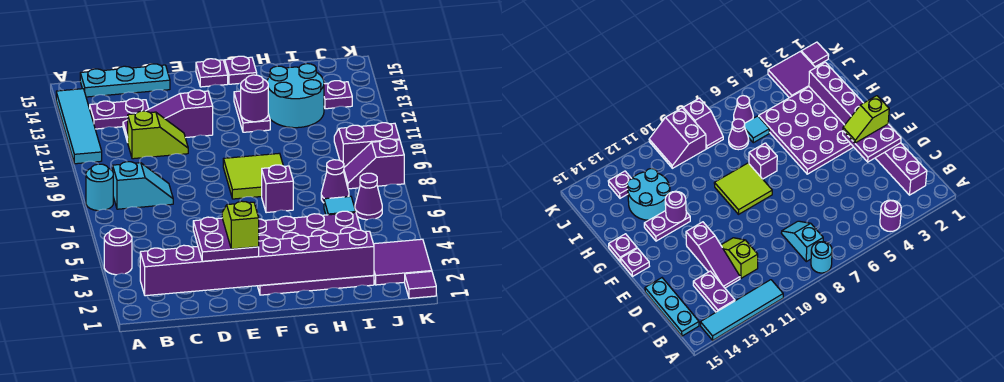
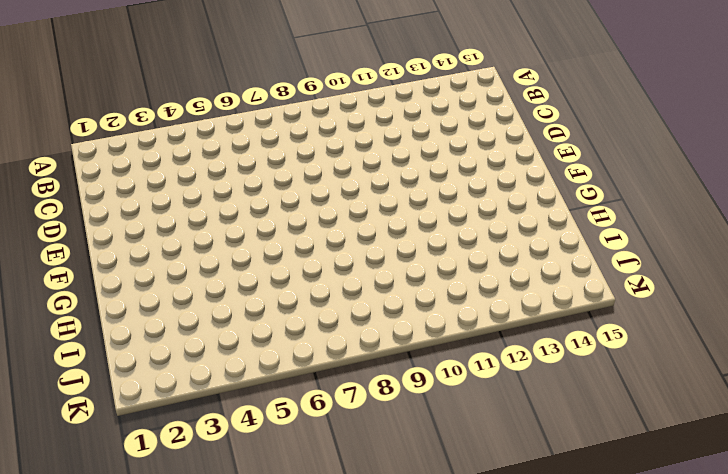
none -> purple round brick A4 level 1
none -> cyan round brick A8 level 1
none -> cyan tile A11:A14 level 1

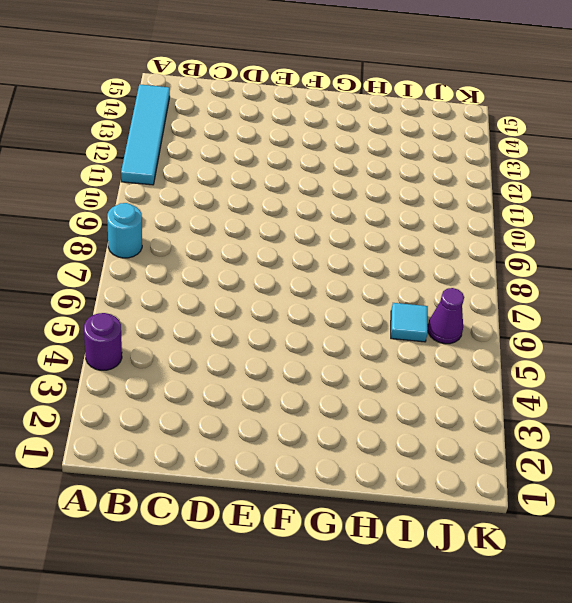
none -> cyan slope B8:C8 level 1 top B
none -> purple plate B13:C13 level 1
none -> cyan plate B15:D15 level 1

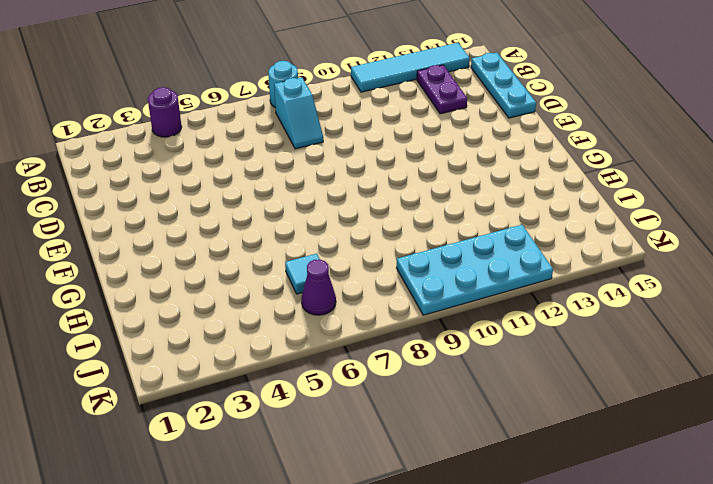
cyan plate J9:K12 level 1 -> purple slope J9:K10 level 1 top 9
none -> lime slope C11:D11 level 1 top C
none -> purple slope C12:E12 level 1 top E
none -> purple plate F2:I5 level 1

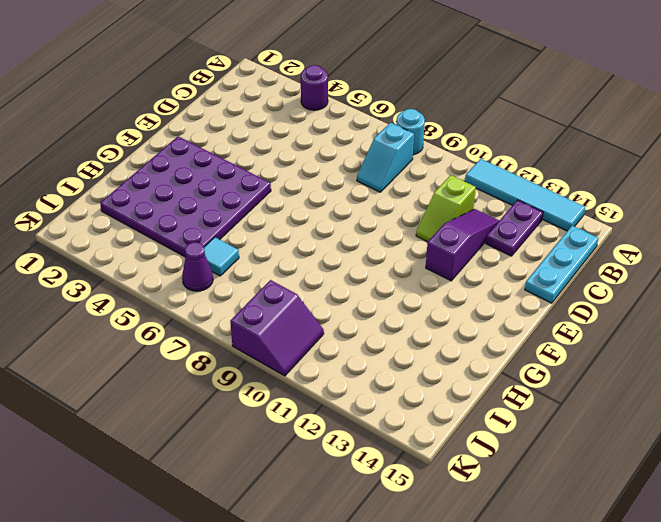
none -> lime tile F8:G9 level 1
none -> purple plate F15 level 1
none -> purple brick G7 level 1

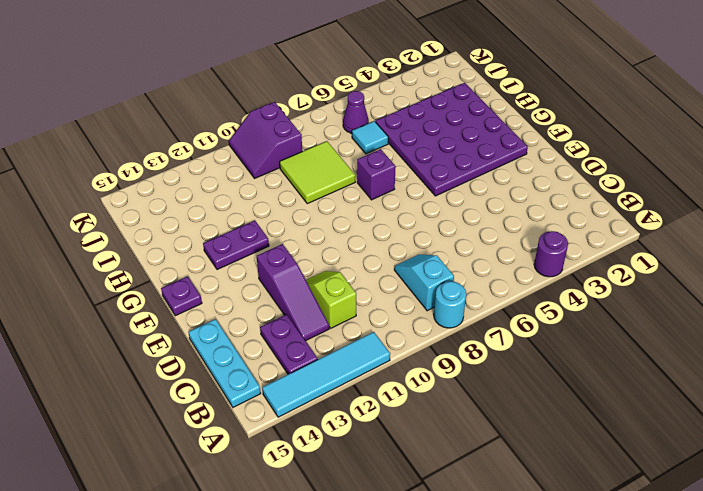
lime tile H8:I9 level 1 -> lime tile F8:G9 level 1
none -> purple plate G15 level 1
none -> cyan round brick H12:I13 level 1
none -> purple cone I7 level 1

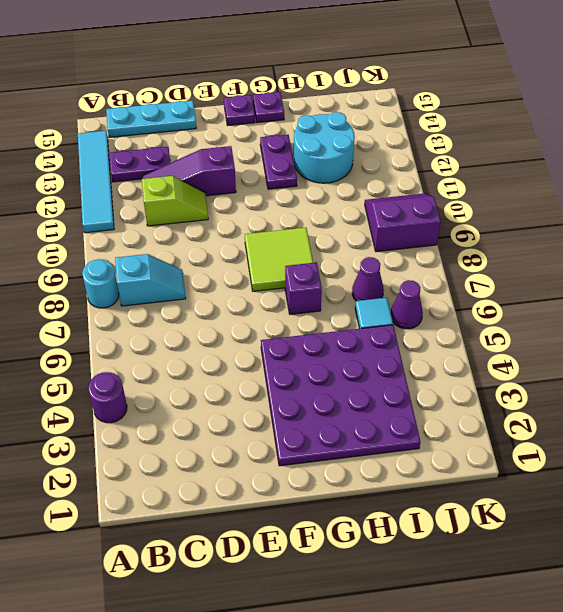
none -> purple tile J2:K3 level 1
none -> purple slope J8:K8 level 1 top K
none -> purple plate J13 level 1

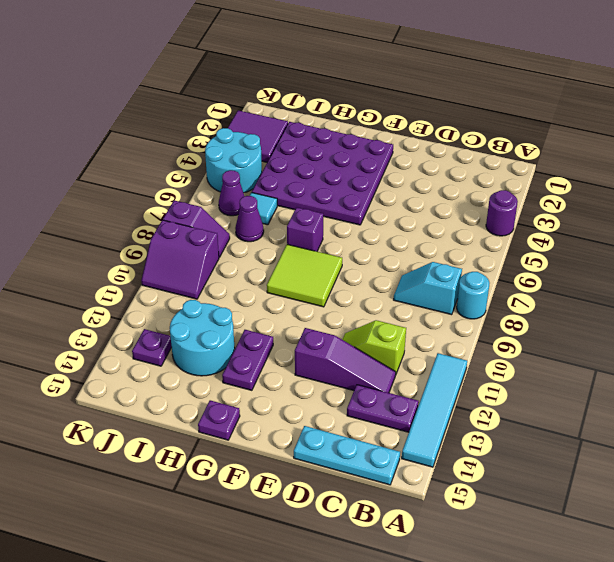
cyan round brick J4:K5 level 1 -> none
none -> purple plate F15 level 1
none -> purple tile K1 level 1
none -> purple brick B2:I2 level 2

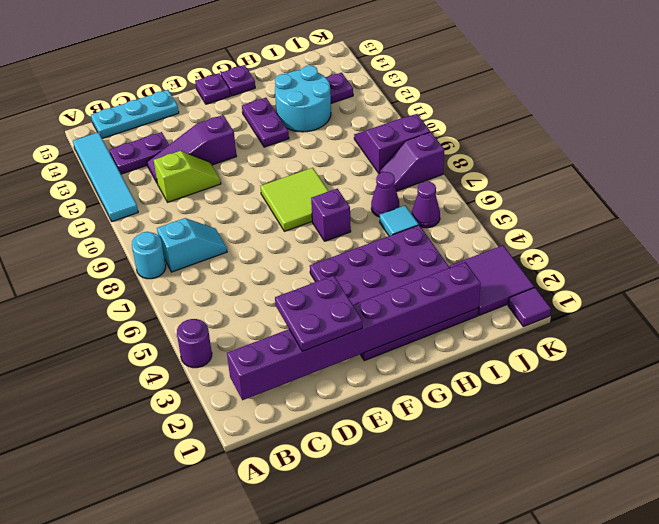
none -> purple round brick G12 level 2
none -> lime slope E2:E3 level 4 top 2

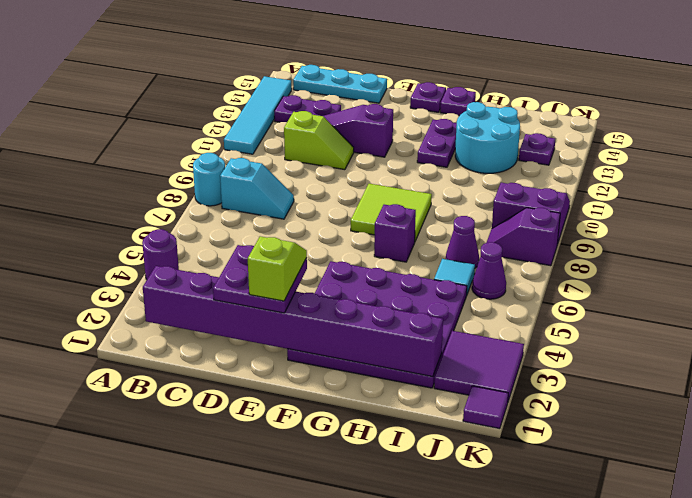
none -> purple round brick G12 level 2

